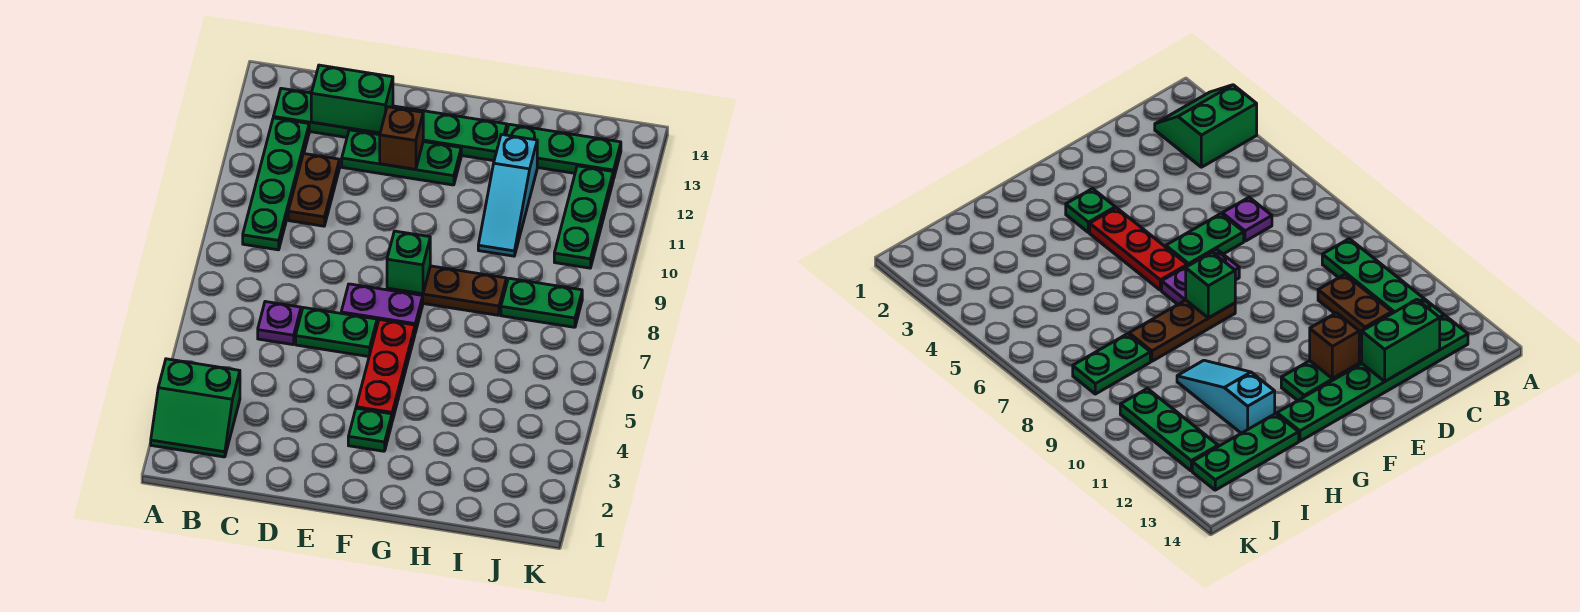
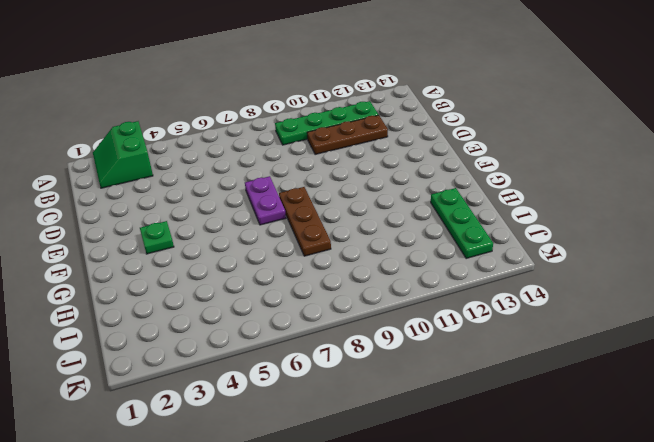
brown plate C10:C12 level 1 -> brown plate C10:C11 level 1
none -> green plate B13:G13 level 1
none -> purple plate C6 level 1
none -> green plate D6:E6 level 1

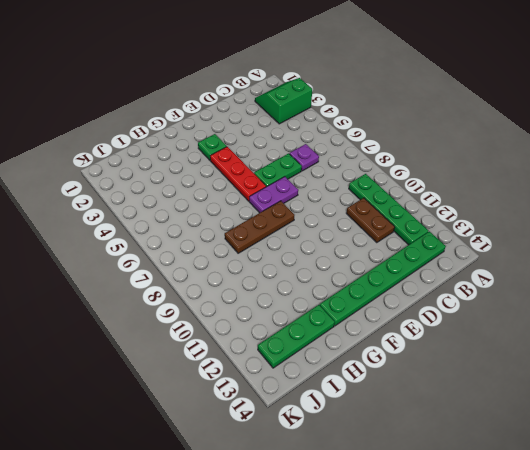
none -> green plate D12:F12 level 1
none -> cyan slope H10:H12 level 1 top 12
none -> green plate I8:J8 level 1

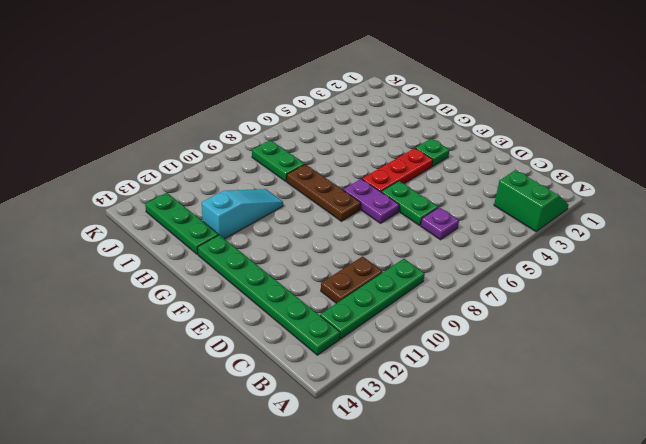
none -> green plate D12:F12 level 1
none -> green plate J10:J12 level 1
none -> green brick C13:D13 level 2

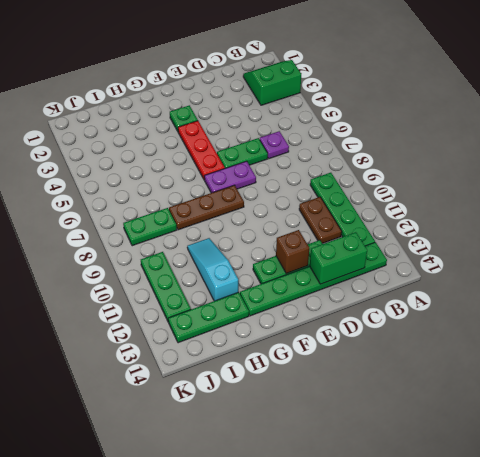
none -> green brick F8 level 2

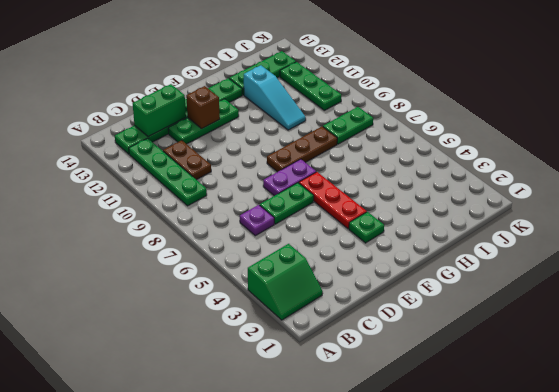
none -> green brick F8 level 2

